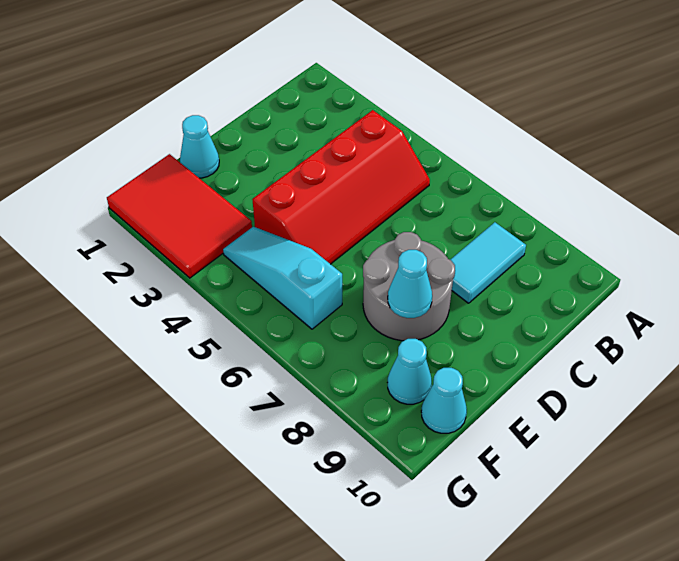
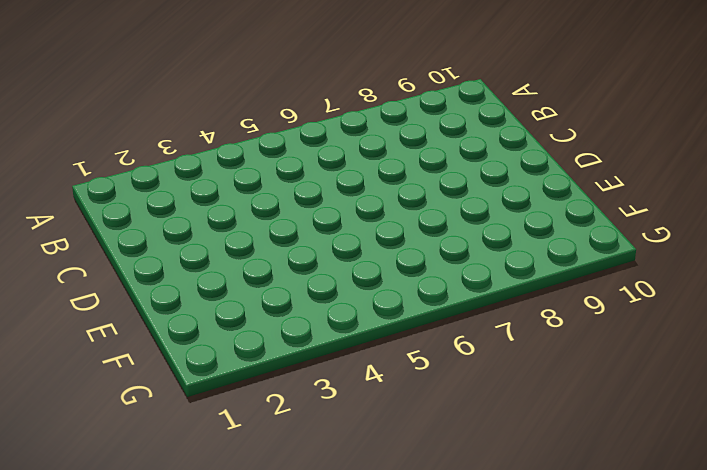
none -> red slope B4:E5 level 1 top 4
none -> cyan tile B8:C8 level 1

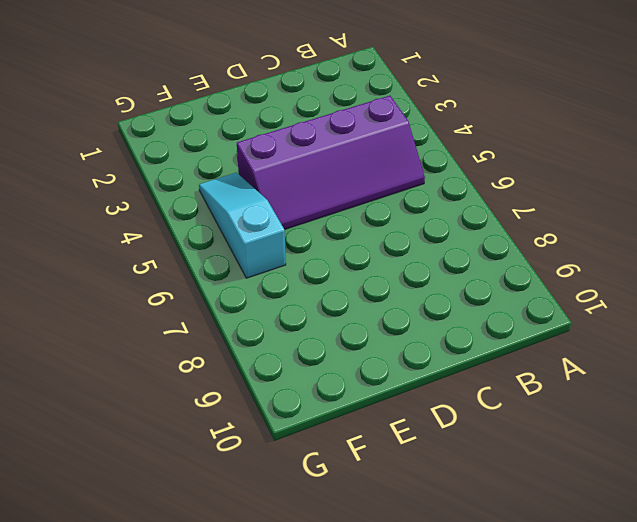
purple slope B4:E5 level 1 top 4 -> red slope B4:E5 level 1 top 4
none -> cyan tile B8:C8 level 1
none -> grey round brick D7:E8 level 1

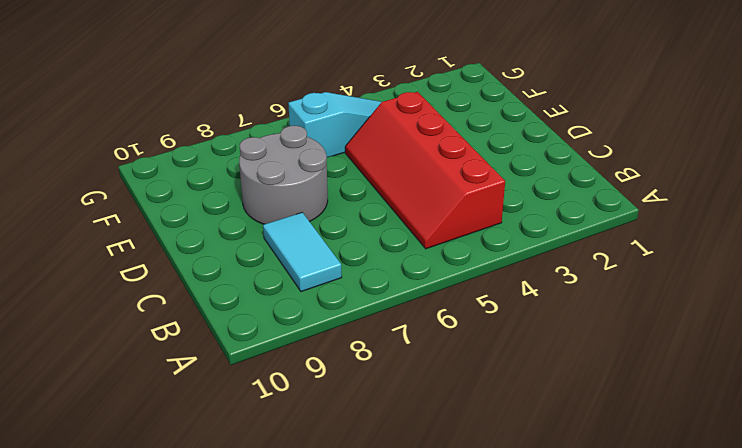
none -> cyan cone E1 level 1
none -> red tile F1:G3 level 1

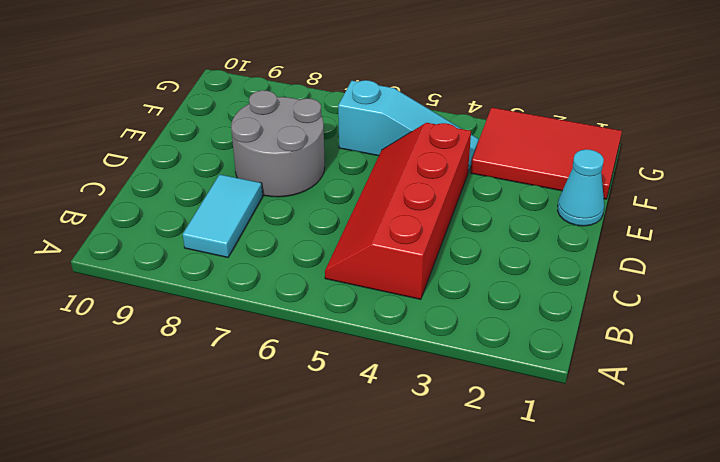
none -> cyan cone F9 level 1
none -> cyan cone F10 level 1

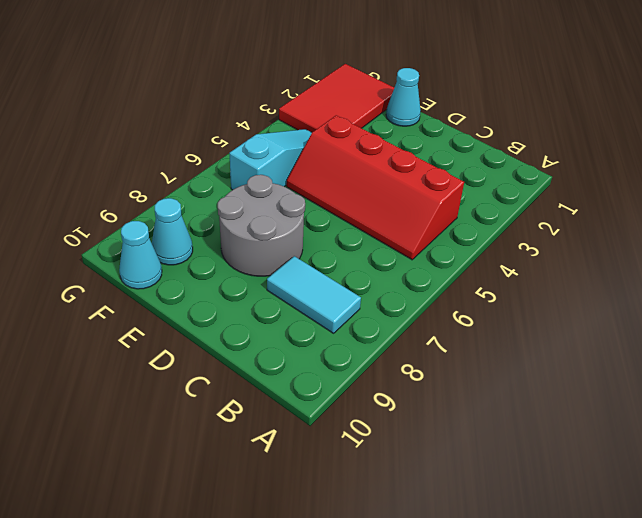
none -> cyan cone E8 level 2

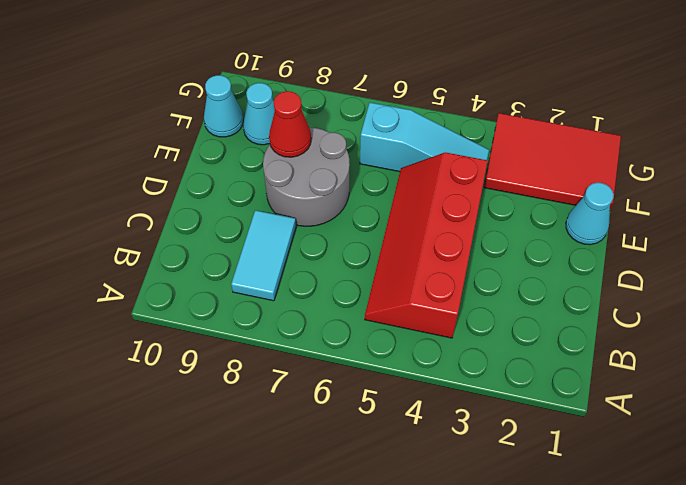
red cone E8 level 2 -> cyan cone E8 level 2

